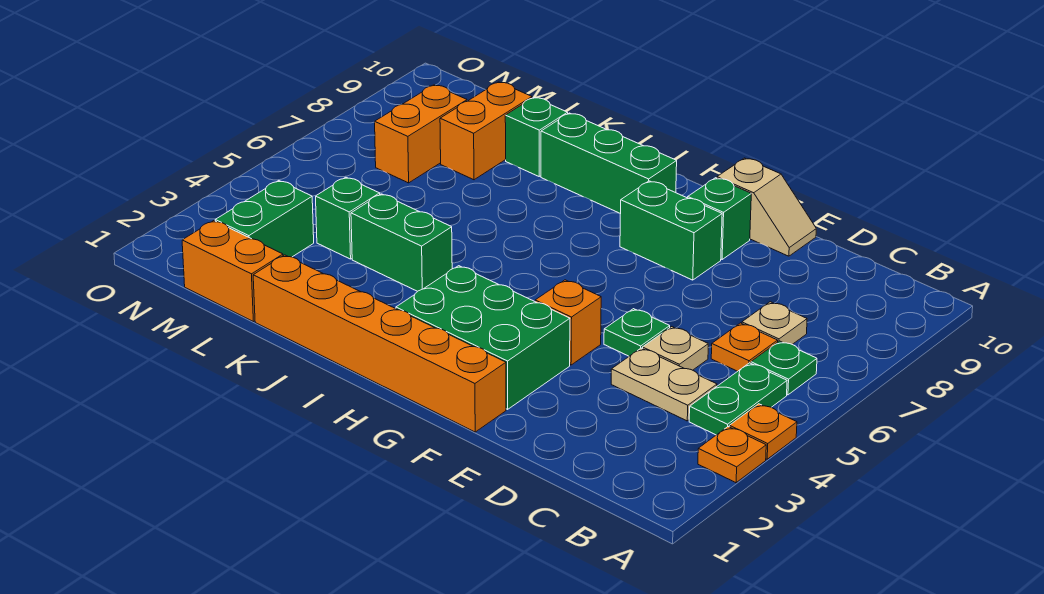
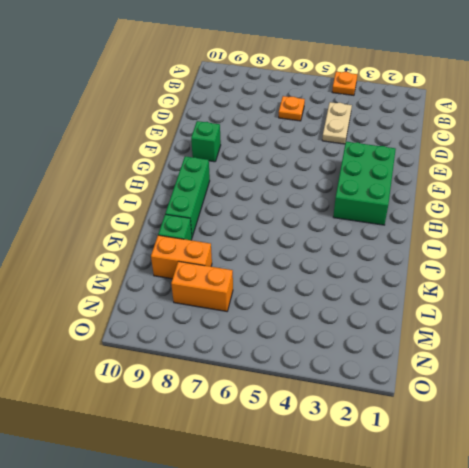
none -> orange plate A3 level 1
none -> green plate B4:B5 level 1
none -> green plate B6 level 1

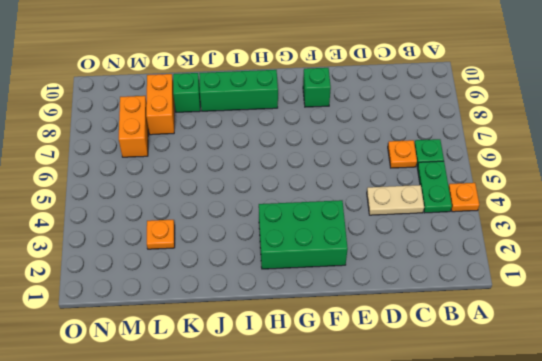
orange plate L3 level 1 -> orange plate A3 level 1
none -> tan plate C7 level 1
none -> tan plate D5 level 1
none -> green plate E5 level 1

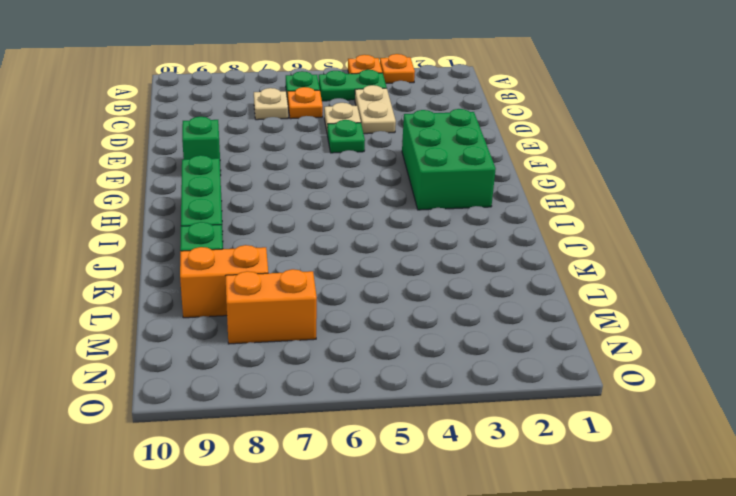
none -> tan slope E10:F10 level 1 top F
none -> orange brick F1:K1 level 1
none -> orange brick F4 level 1

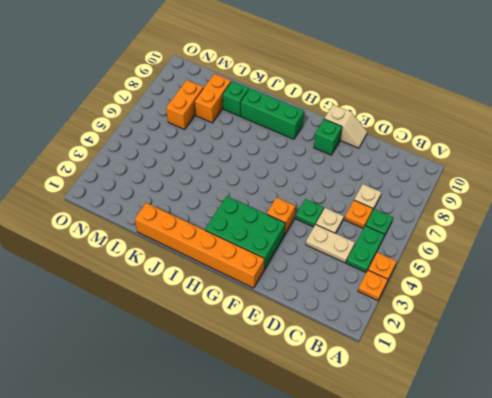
none -> green brick F8:G8 level 1
none -> green brick J4:K4 level 1
none -> orange brick L1:M1 level 1

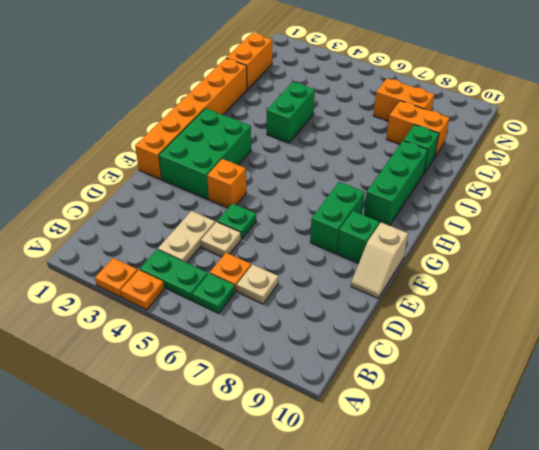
none -> green brick L4 level 1
none -> green brick M2:M3 level 1

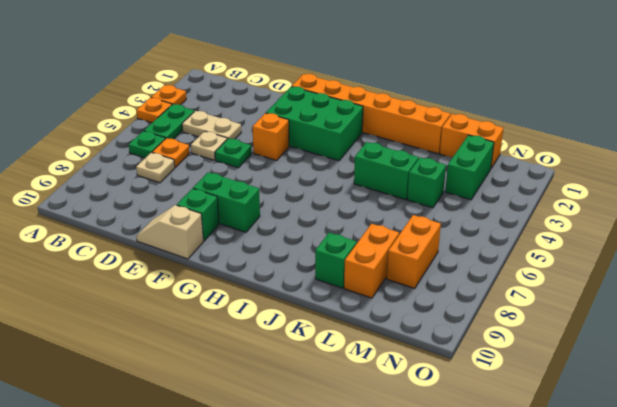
none -> green brick H9:J9 level 1

